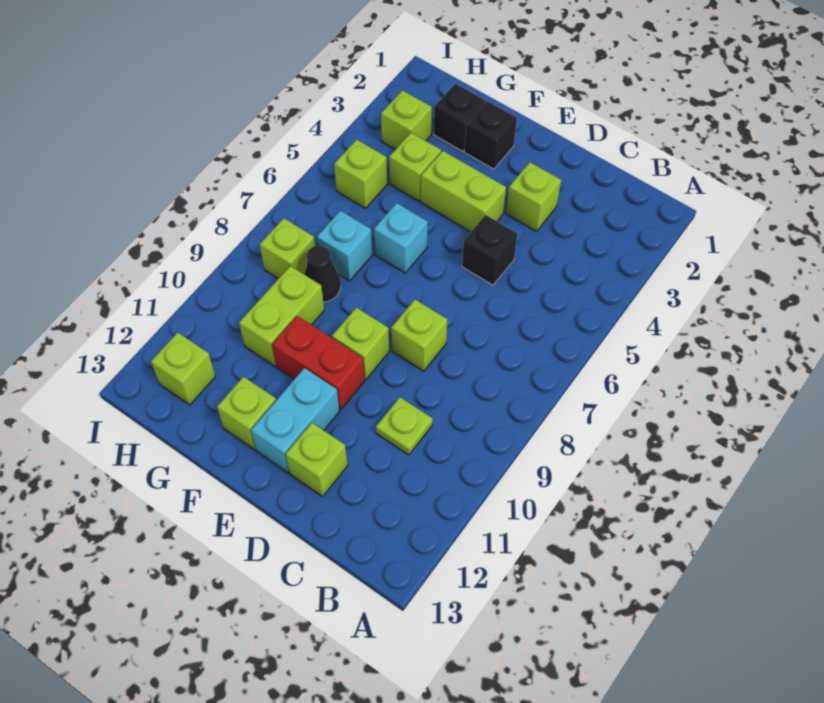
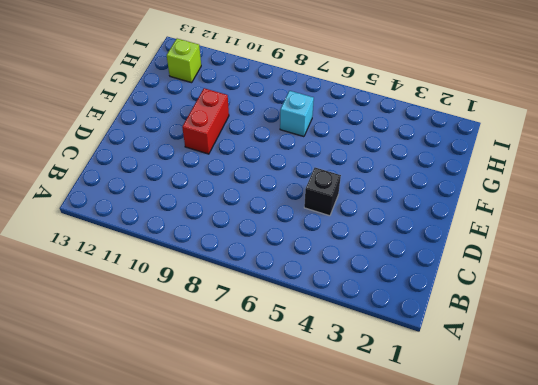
none -> lime plate C10 level 1
none -> lime brick D3 level 1
none -> lime brick D8 level 1

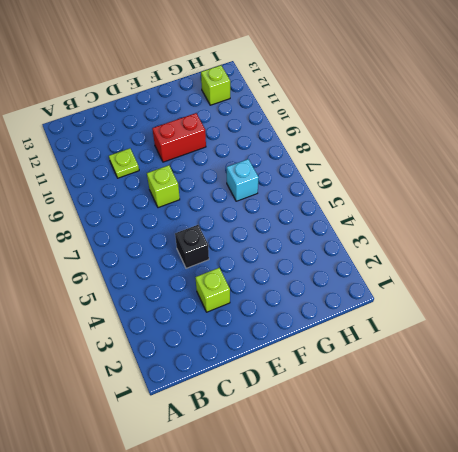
none -> lime brick D12 level 1
none -> lime brick E4:F4 level 1
none -> lime brick E9 level 1

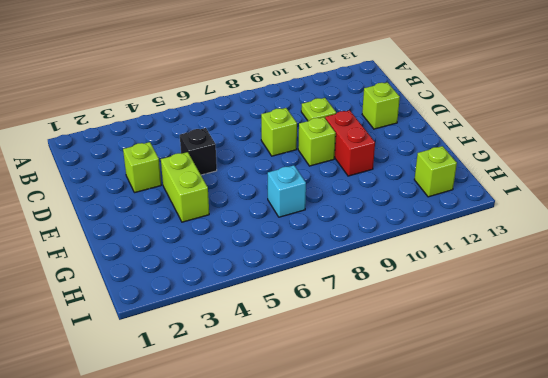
none -> cyan brick E11:E12 level 1
none -> black brick F2 level 1
none -> cyan brick F6 level 1

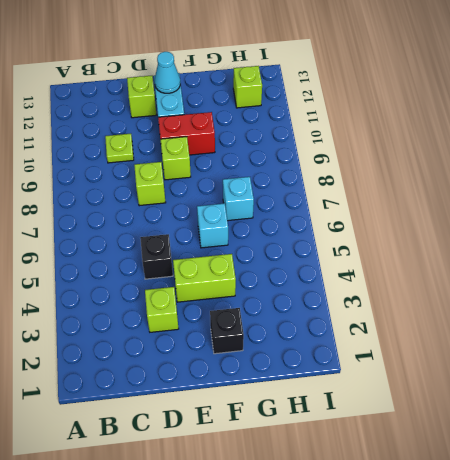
cyan cone E12 level 2 -> none
none -> lime brick F12 level 1
none -> black brick G2 level 1
none -> lime brick G4 level 1

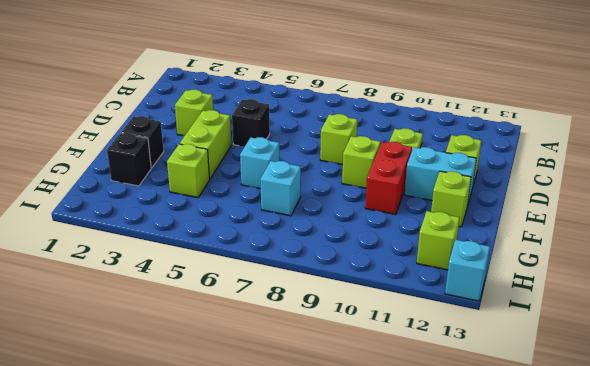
cyan brick I13 level 1 -> none
none -> black cone G8 level 1
none -> lime brick G9:G10 level 1
none -> lime brick H3 level 1

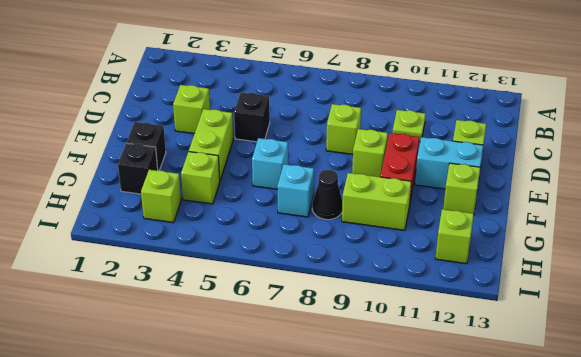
none -> lime brick H5 level 1
none -> lime brick H8 level 1

